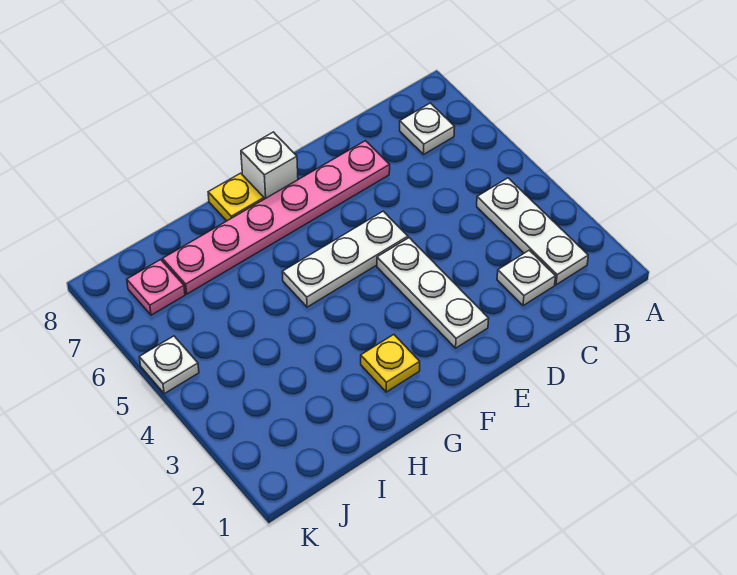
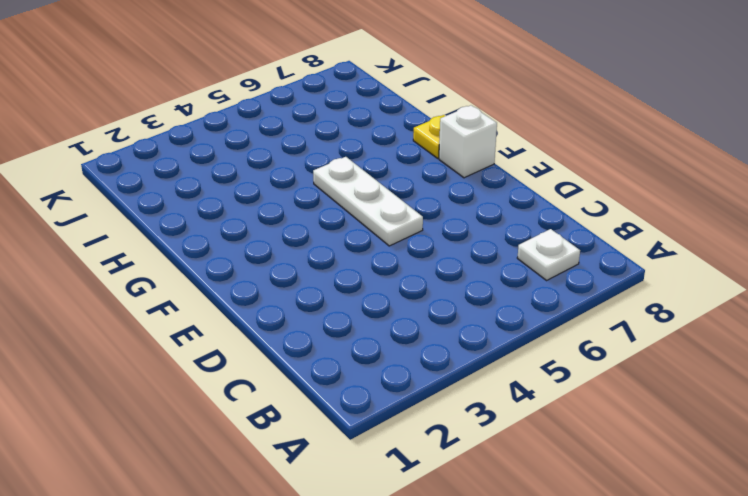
none -> white plate B2:B4 level 1
none -> white plate C2 level 1

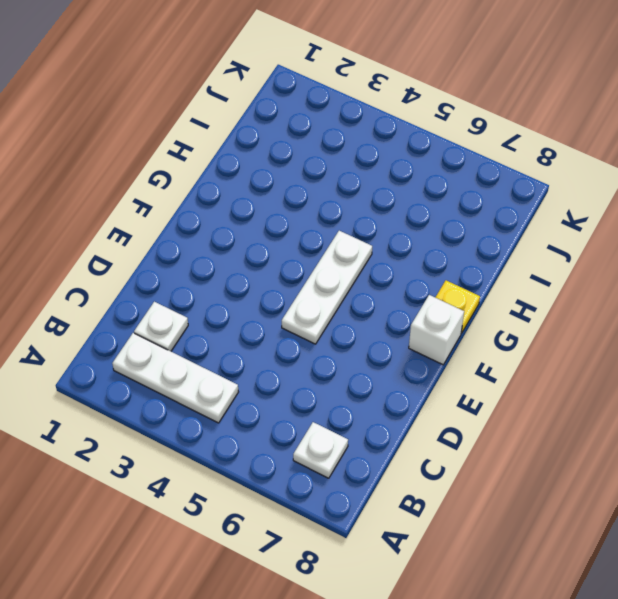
none -> pink plate D7:I7 level 1
none -> white plate E2:E4 level 1

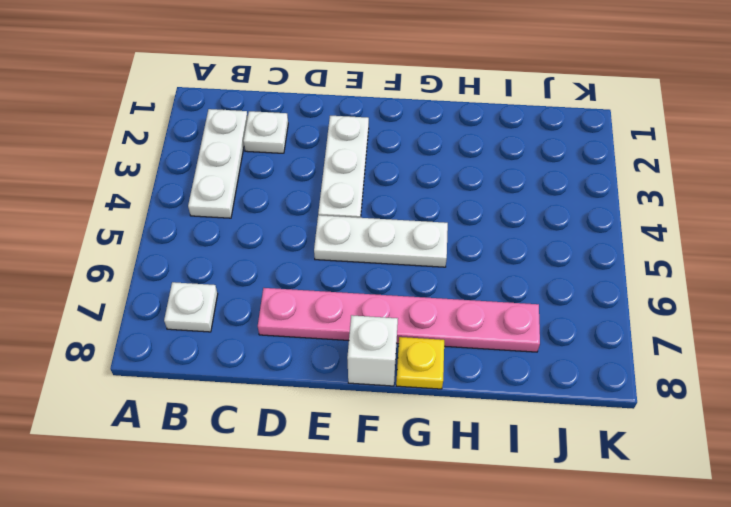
none -> yellow plate G2 level 1
none -> pink plate J7 level 1

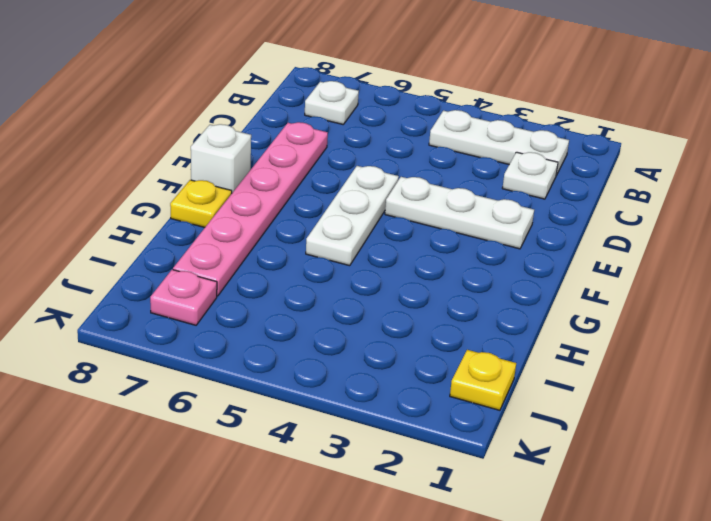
yellow plate J1 level 1 -> yellow plate G2 level 1
none -> white plate K5 level 1

